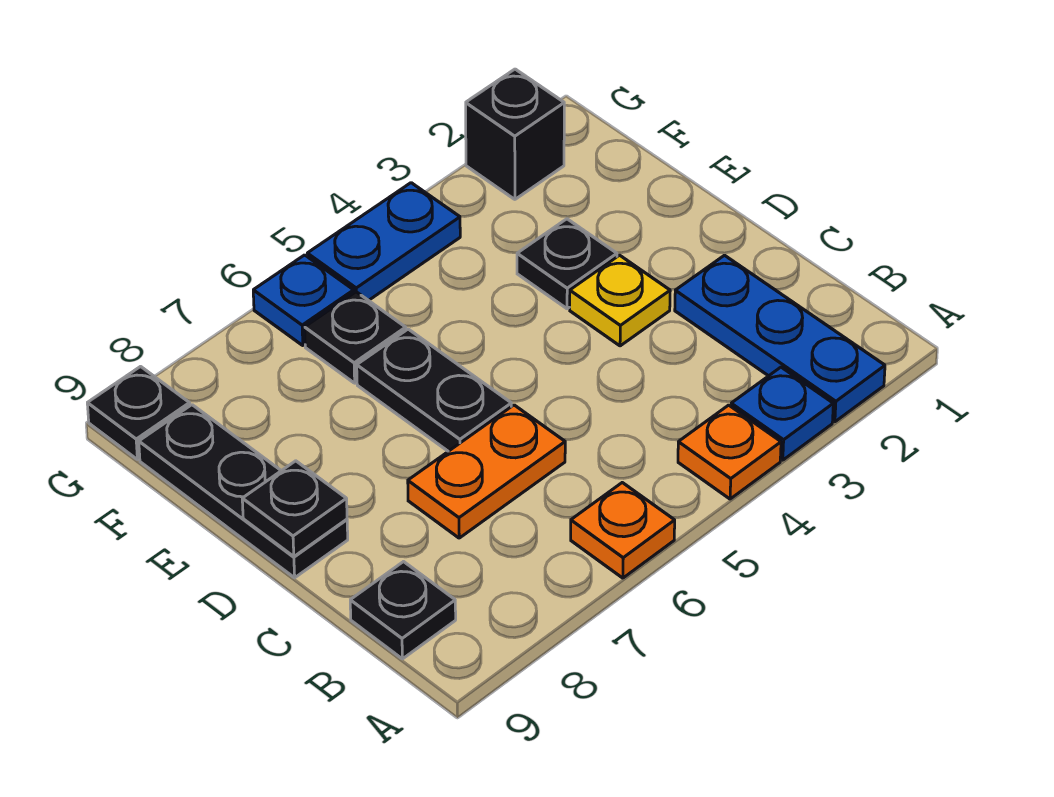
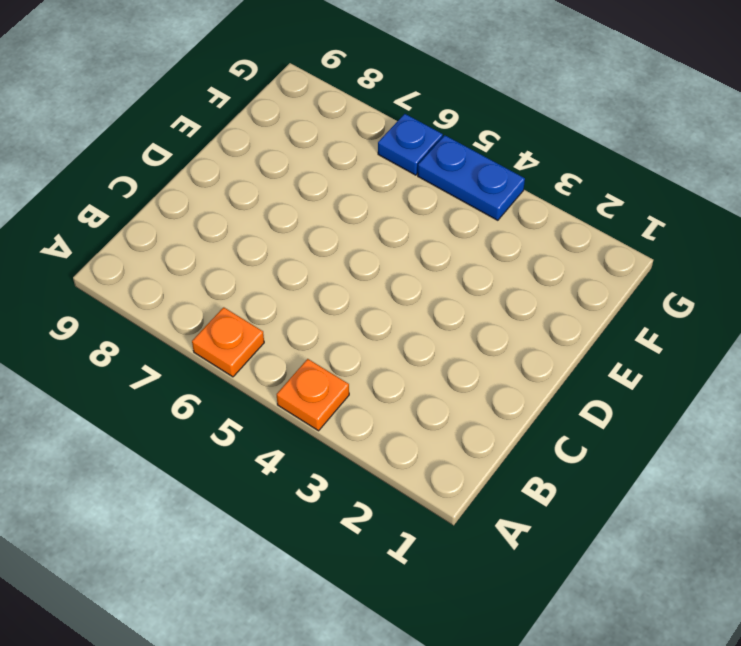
none -> blue plate A2:C2 level 1
none -> blue plate A3 level 1
none -> black plate B9 level 1

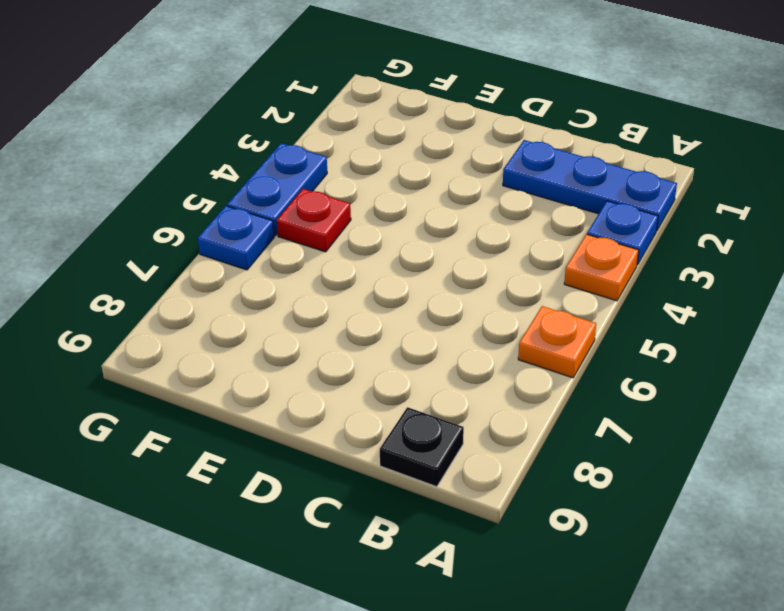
red plate F5 level 1 -> none
none -> orange plate C6:C7 level 1
none -> yellow plate D3 level 1
none -> black plate D6:E6 level 1

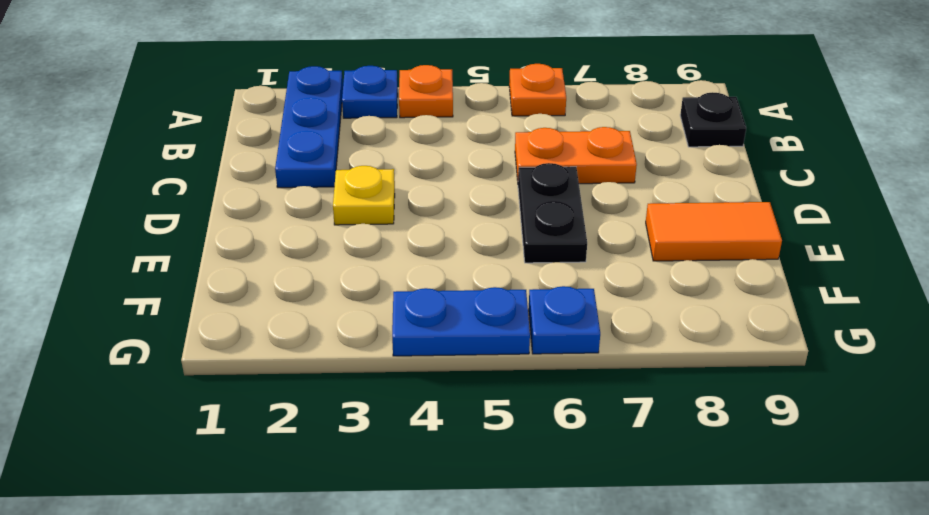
orange tile E8:E9 level 1 -> black plate D9:F9 level 1
none -> black plate E3 level 1
none -> black plate F6 level 1
none -> black brick G2 level 1

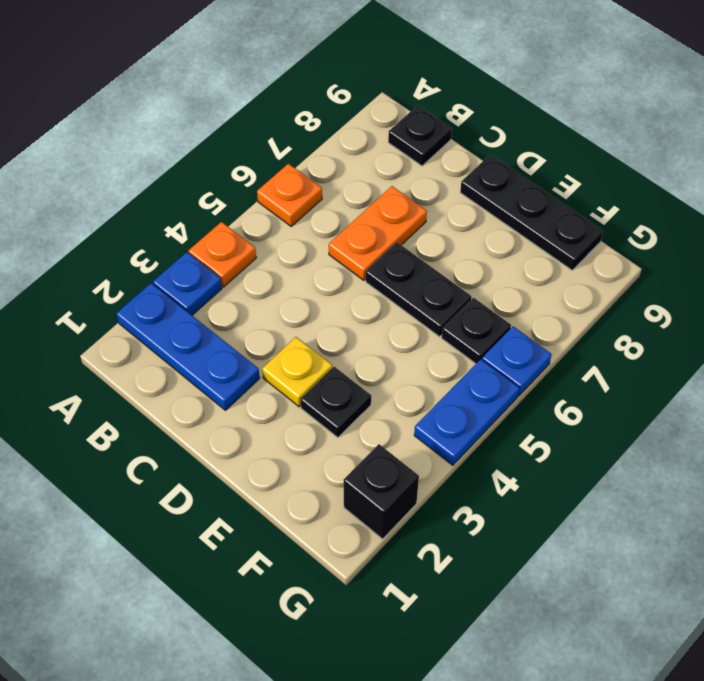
none -> black plate G9 level 1
none -> black plate D9 level 2

